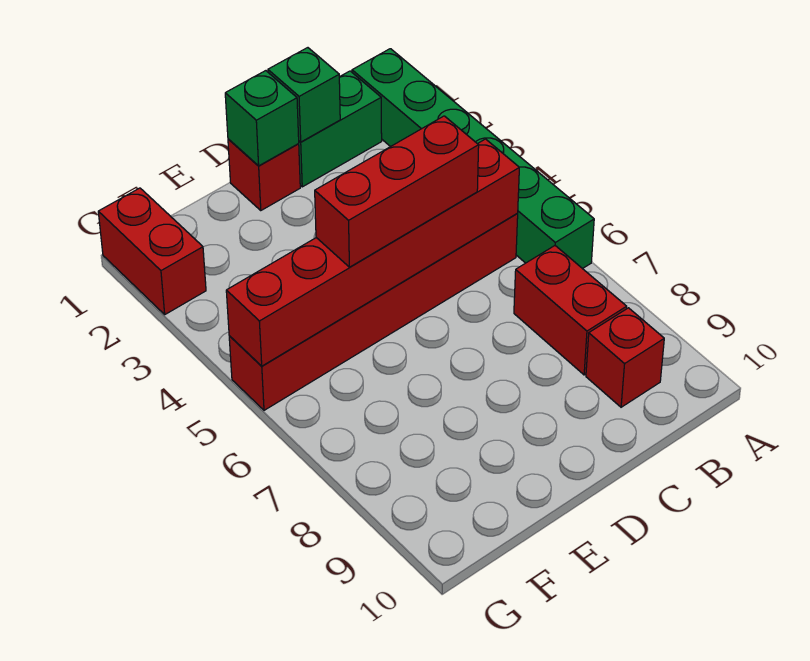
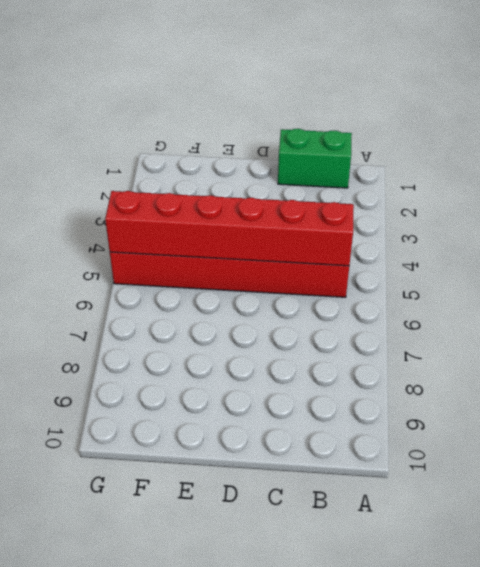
none -> green brick A1:A6 level 1
none -> red brick B7:B8 level 1

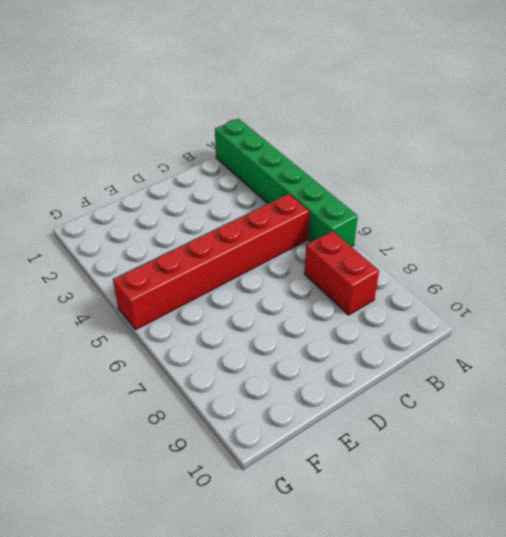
none -> green brick B1:C1 level 1
none -> red brick B9 level 1

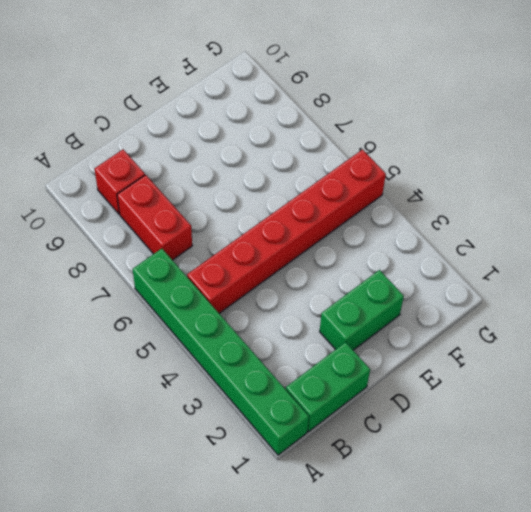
green brick D2:E2 level 1 -> none
none -> red brick D1 level 1
none -> red brick G1:G2 level 1

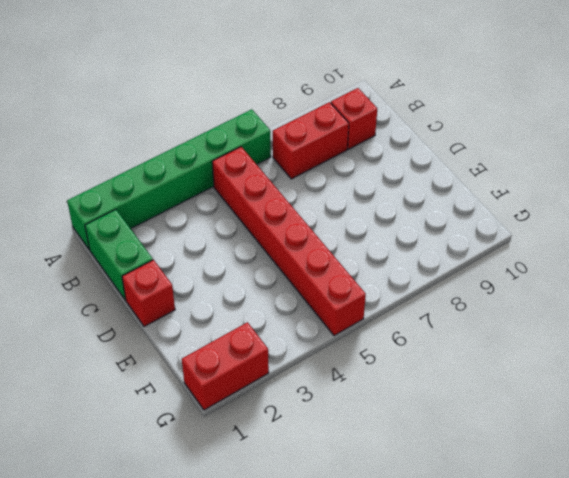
none -> red brick B5:G5 level 2
none -> green brick C1 level 2

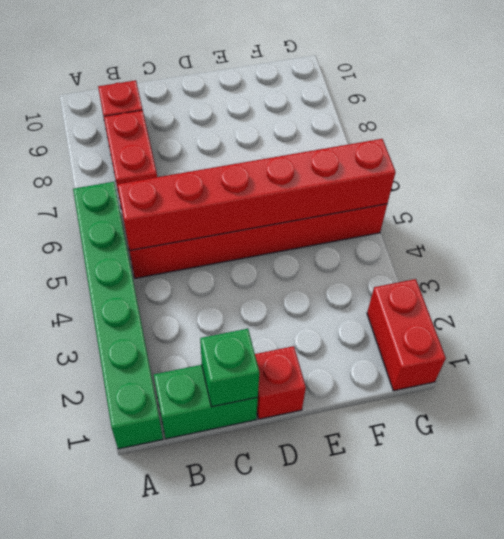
none -> green brick D1 level 2
none -> red brick C5:E5 level 3

